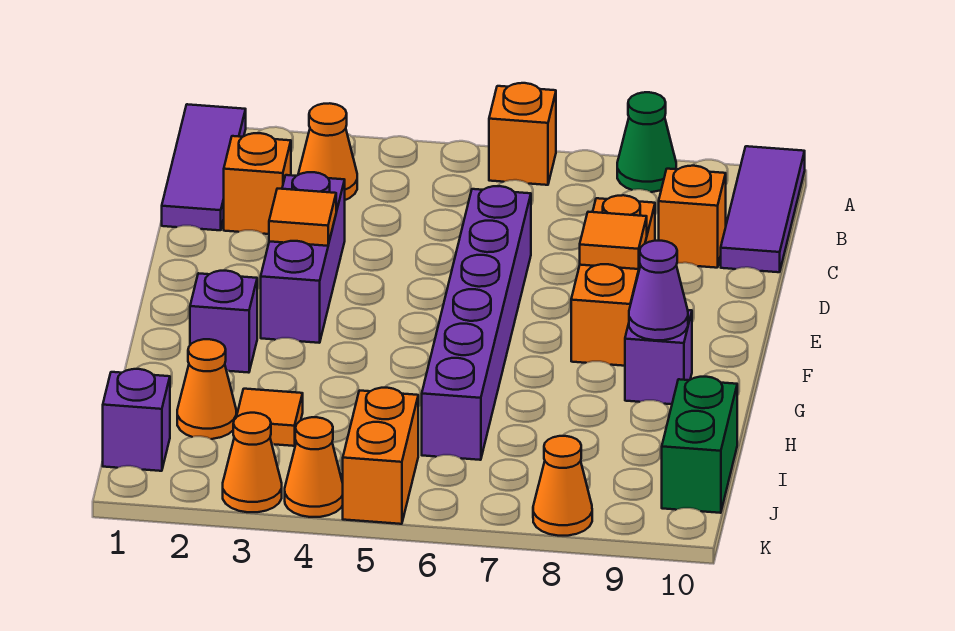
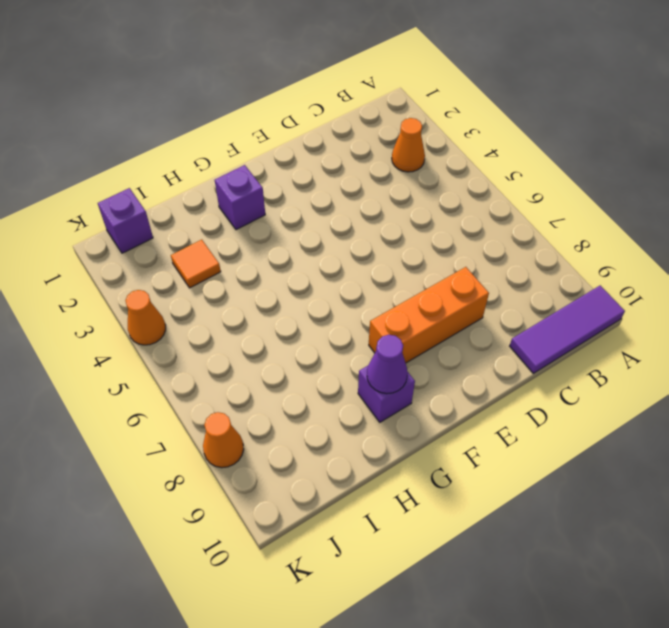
none -> purple tile A1:C1 level 1
none -> orange brick A6 level 1
none -> green cone A8 level 1

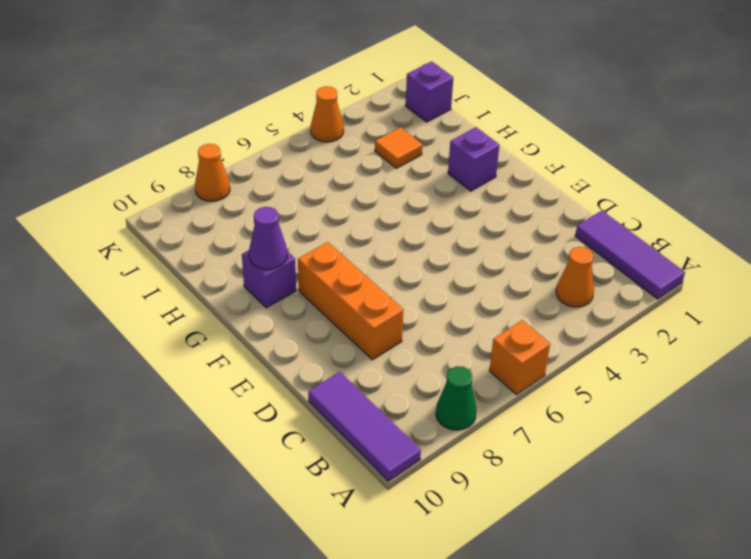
none -> orange brick C2 level 1
none -> orange brick C9 level 1
none -> purple brick D3:F3 level 1

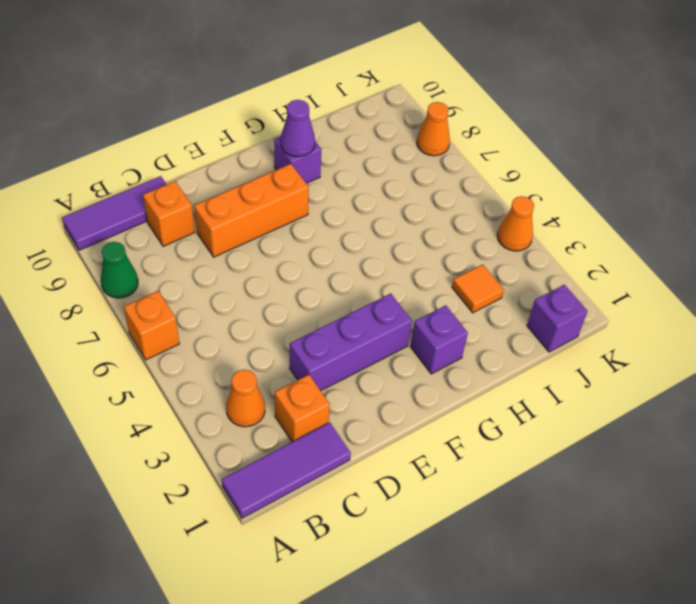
none -> purple brick D6:I6 level 1
none -> orange cone I2 level 1
none -> green brick I10:J10 level 1

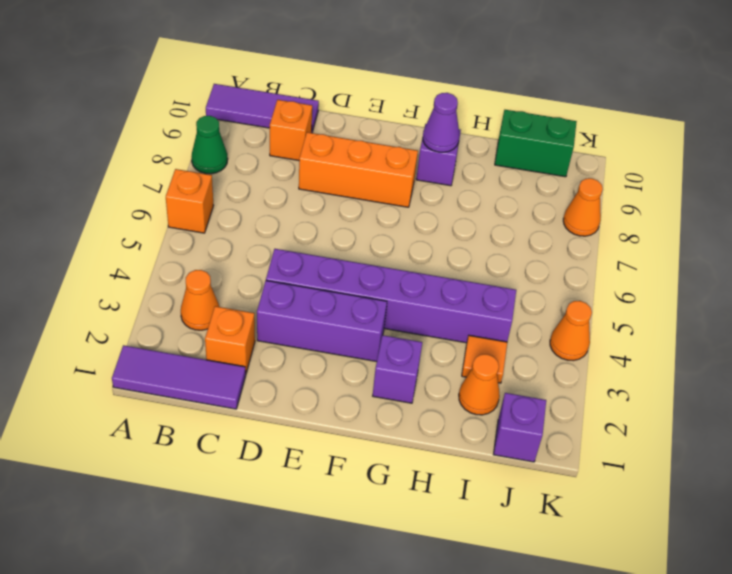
purple brick D4:I4 level 1 -> purple brick D6:I6 level 1
none -> orange brick J5:K5 level 1
none -> orange cone K3 level 1
none -> orange tile E3 level 2

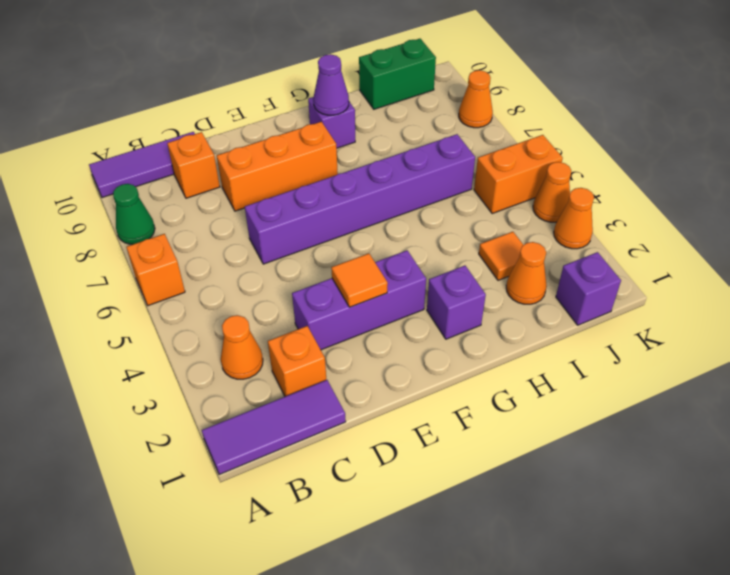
none -> orange tile E8 level 2

